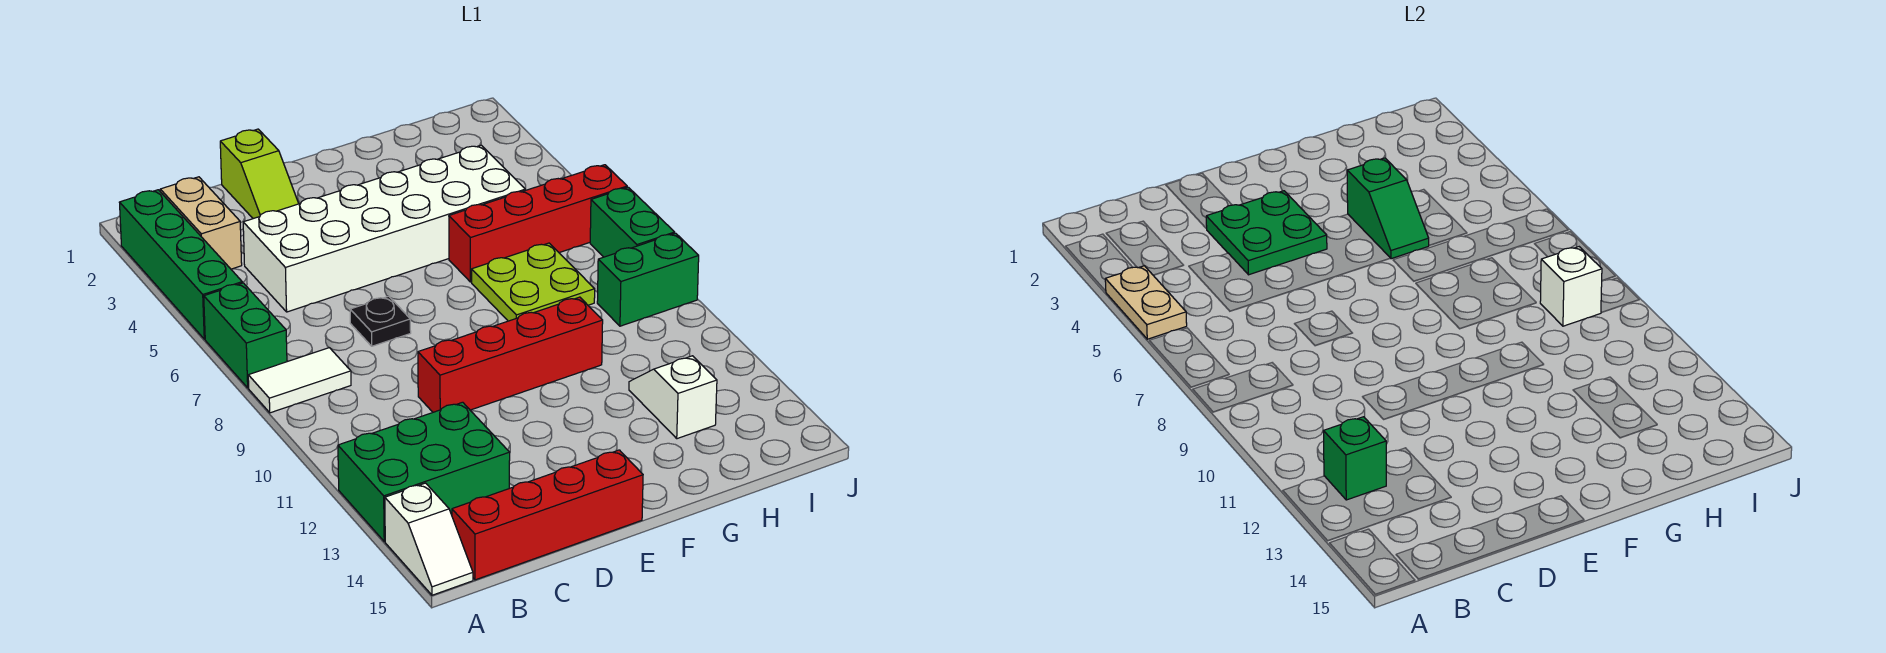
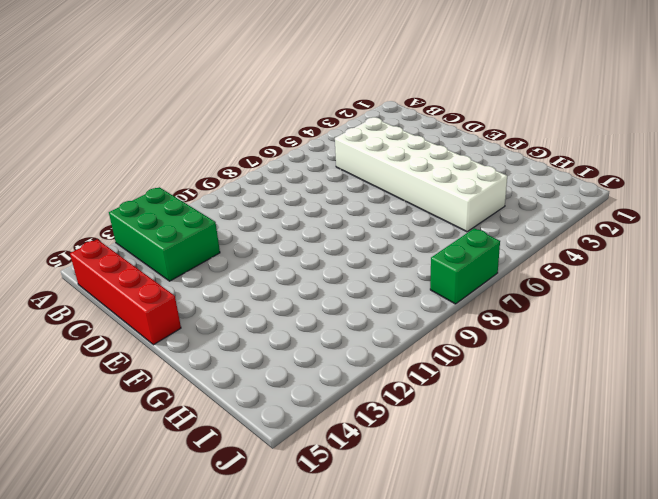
none -> green brick A2:A5 level 1
none -> green brick A6:A7 level 1
none -> white tile A8:B8 level 1

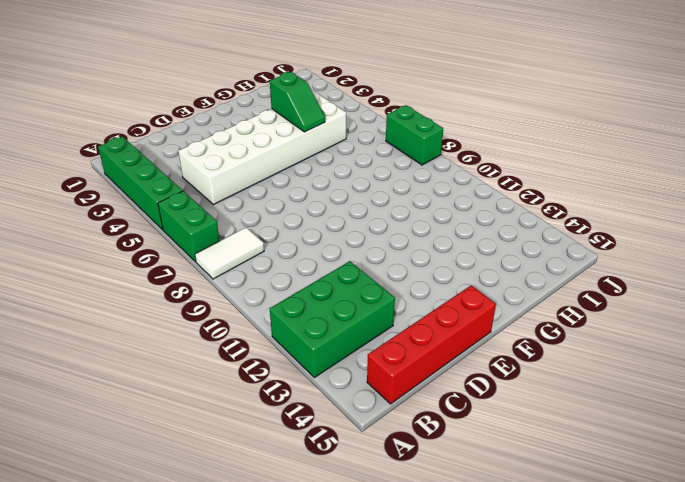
none -> white slope A14:A15 level 1 top 14
none -> tan brick B2:B3 level 1
none -> lime slope D1:D2 level 1 top 1

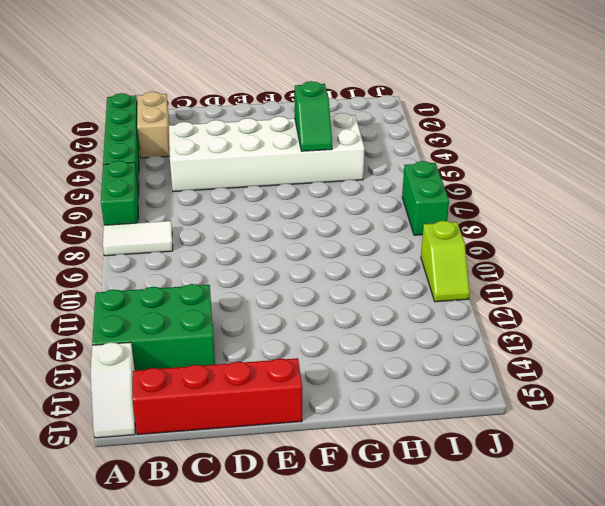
lime slope J10:J11 level 1 top 10 -> lime slope D1:D2 level 1 top 1
none -> black plate D7 level 1
none -> red brick D10:G10 level 1
none -> red brick G6:J6 level 1

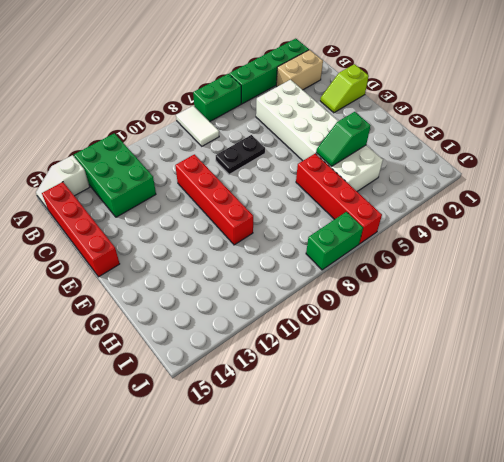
black plate D7:D8 level 1 -> black plate D7 level 1
none -> lime plate G7:H8 level 1
none -> white slope H12:H13 level 1 top 13
none -> green brick I9:J9 level 1

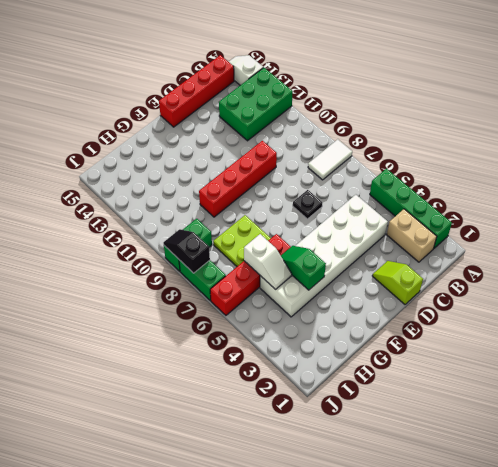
white slope H5:H6 level 2 top 6 -> white slope H12:H13 level 1 top 13
black slope J8:J9 level 2 top 8 -> none
none -> green brick A6:A7 level 1
none -> tan plate A4:A5 level 2
none -> green brick B12 level 2

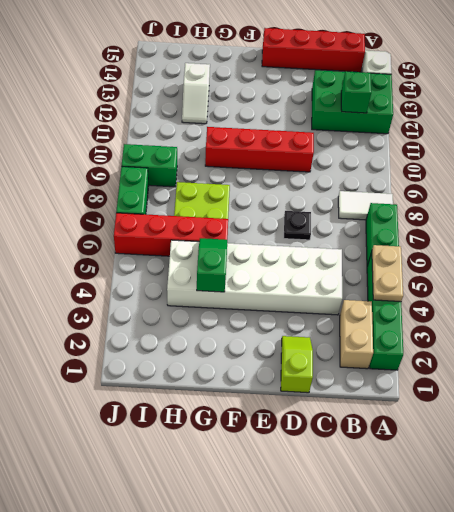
none -> green plate D3:E4 level 2
none -> white brick I9 level 2

